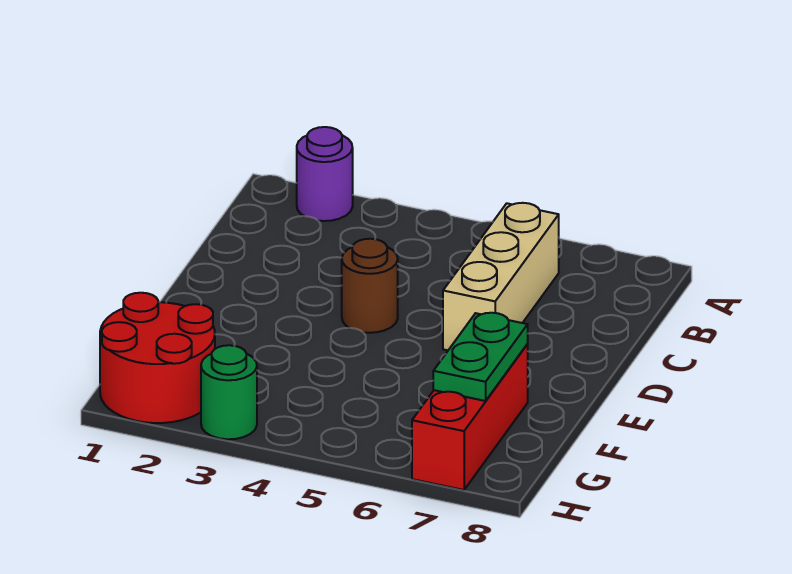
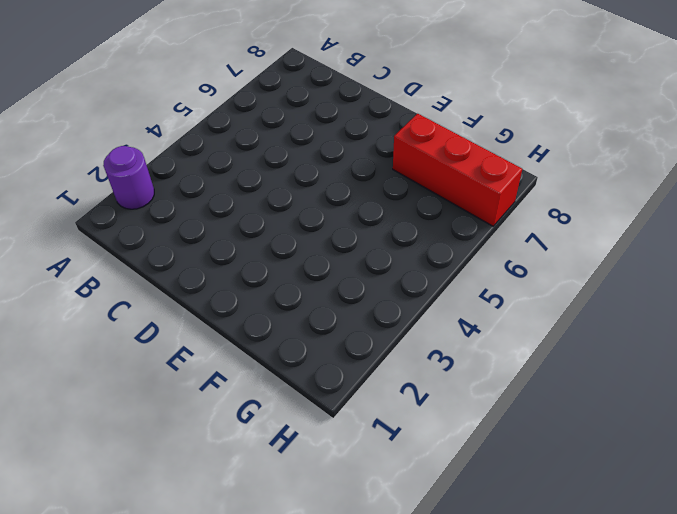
none -> tan brick B6:D6 level 1
none -> brown round brick D4 level 1

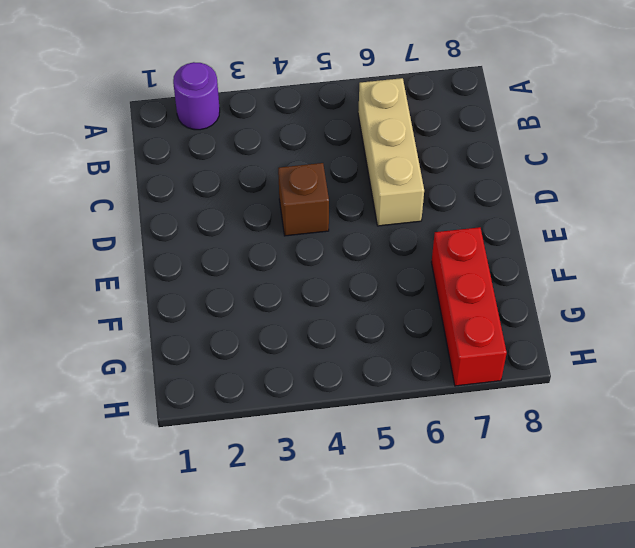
brown brick D4 level 1 -> brown round brick D4 level 1
none -> red round brick G1:H2 level 1
none -> green round brick H3 level 1

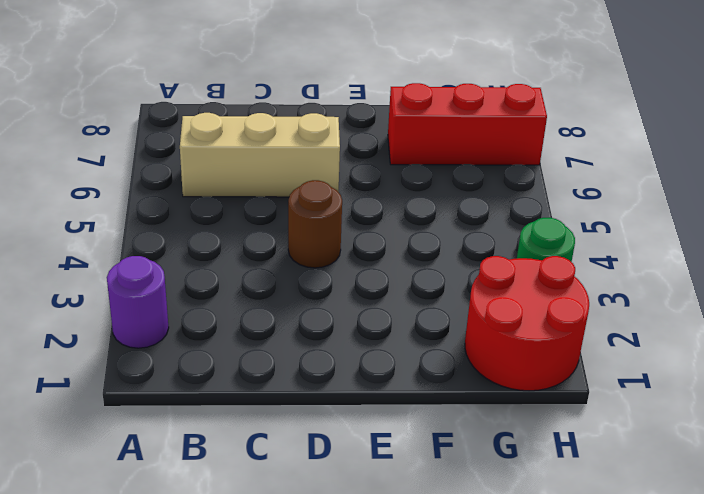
none -> green plate F7:G7 level 2

